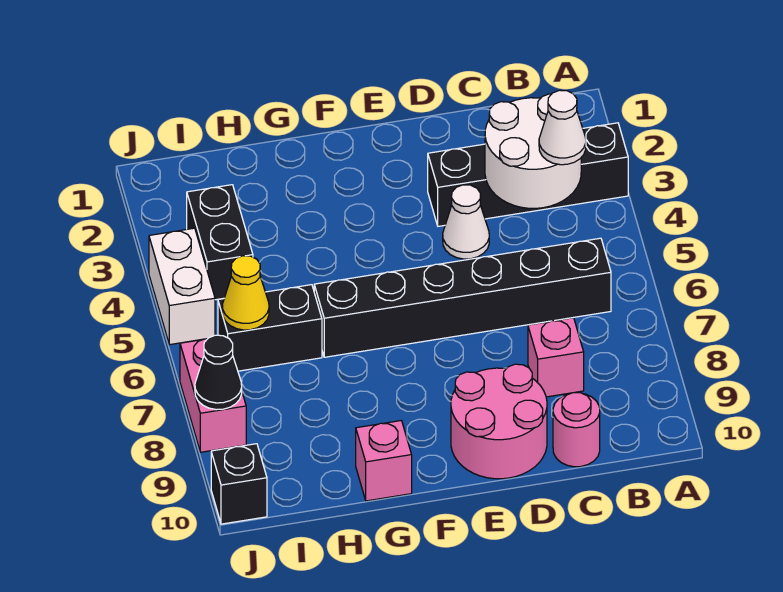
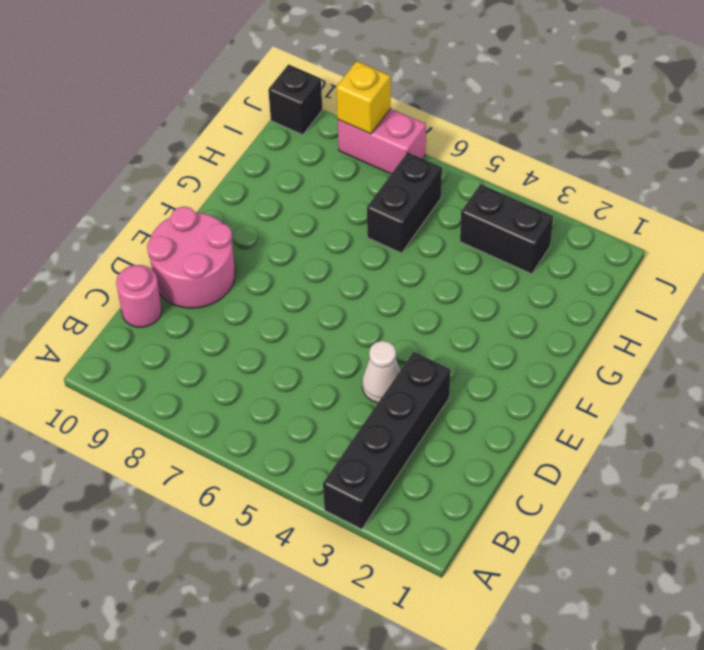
yellow brick J8 level 2 -> black cone J8 level 2
none -> black brick B6:G6 level 1
none -> pink brick C8 level 1
none -> pink brick G10 level 1

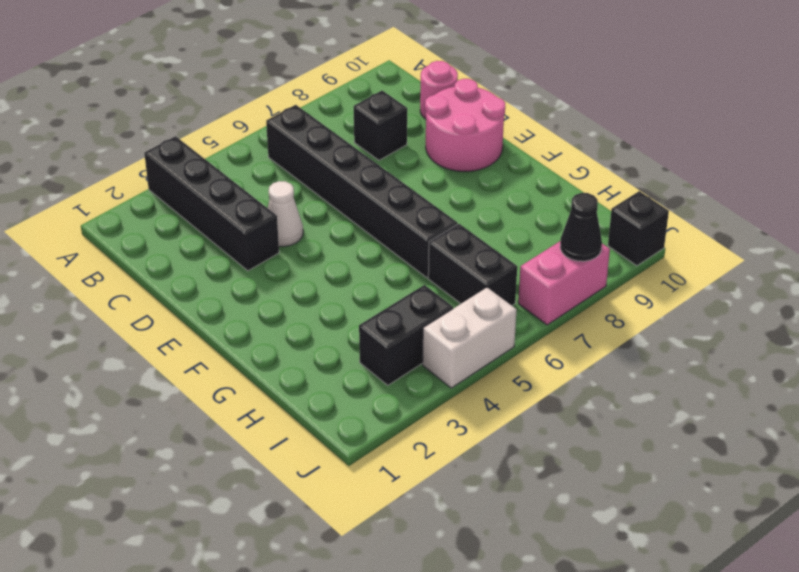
black brick C8 level 1 -> pink brick C8 level 1
none -> pink brick G10 level 1
none -> white round brick B3:C4 level 2
none -> yellow cone I6 level 2

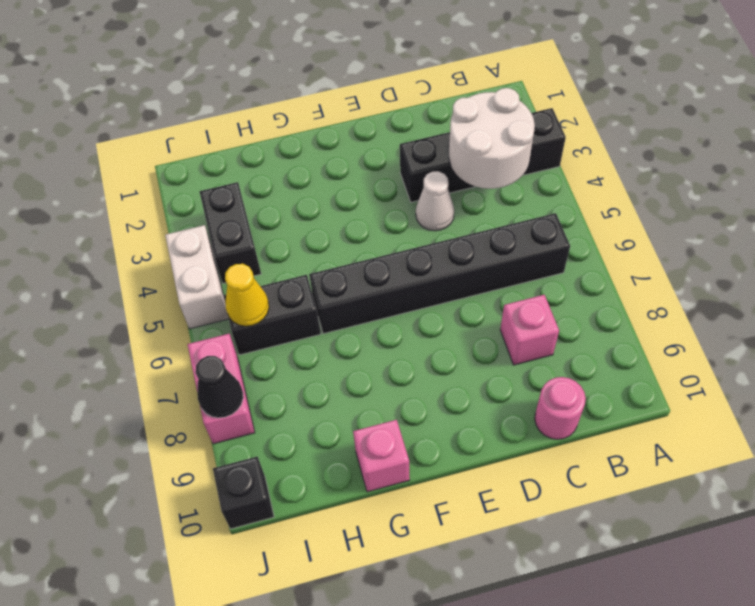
none -> pink round brick D9:E10 level 1
none -> white cone B4 level 3

